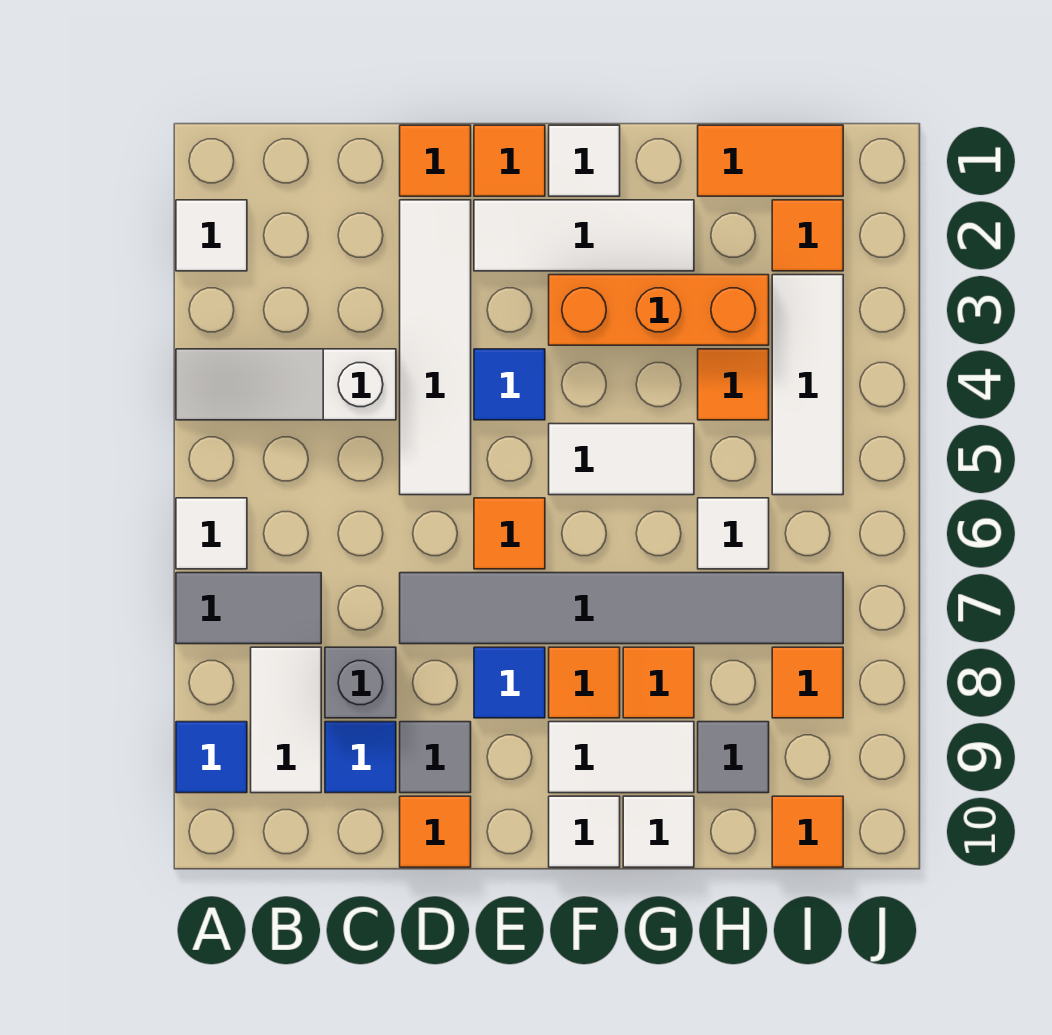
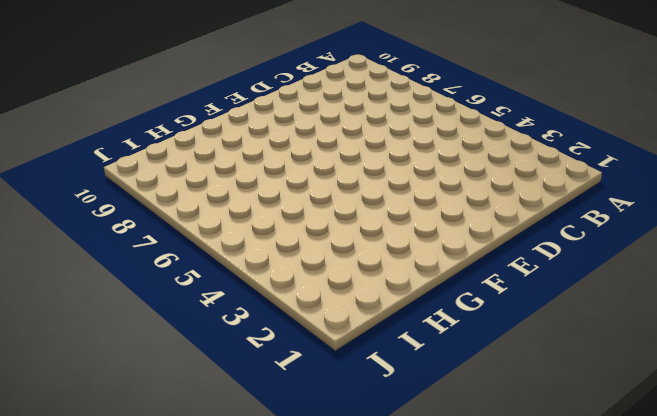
none -> white tile A2 level 1
none -> white slope A4:C4 level 1 top C
none -> white tile A6 level 1
none -> grey tile A7:B7 level 1

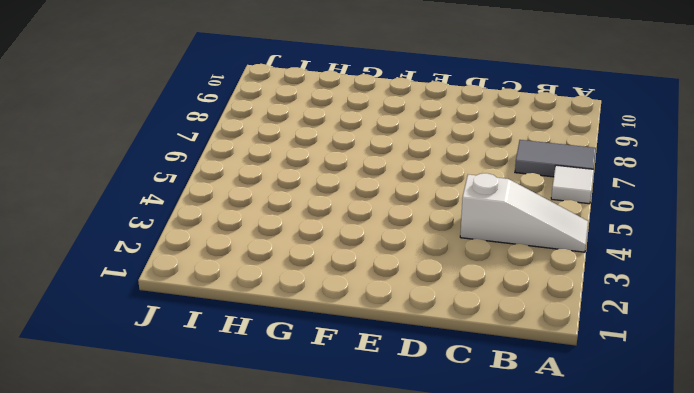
none -> white tile A2 level 1
none -> blue tile A9 level 1
none -> white tile B8:B9 level 1
none -> grey brick C8 level 1

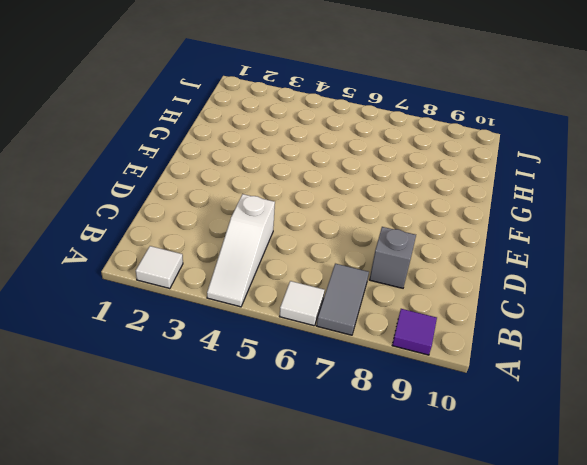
purple tile A9 level 1 -> blue tile A9 level 1
none -> white tile B8:B9 level 1
none -> blue tile C9 level 1
none -> orange tile D1 level 1
none -> white tile D2:D5 level 1

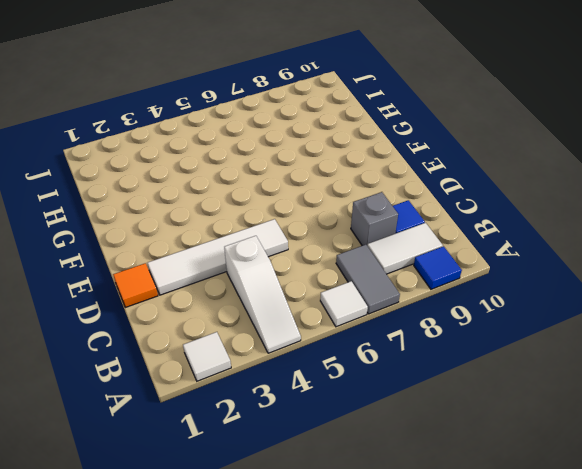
none -> grey tile D7:I7 level 1
none -> grey tile D9 level 1
none -> orange tile D10 level 1
none -> orange tile E1 level 1

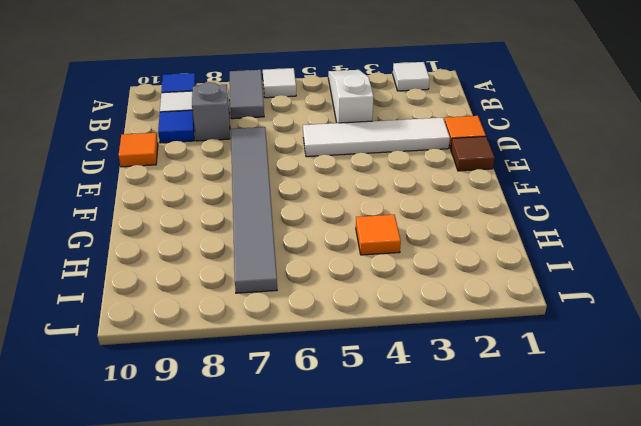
brown tile E1 level 1 -> orange tile E1 level 1
none -> grey tile D9 level 1
none -> white tile E2:G2 level 1
none -> blue tile E4 level 1
none -> orange tile E6 level 1

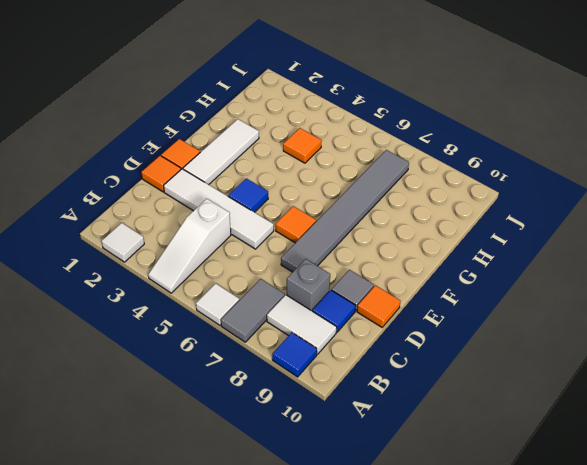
none -> blue tile E8 level 1
none -> white tile F1 level 1
none -> orange brick F3:H3 level 1
none -> white tile F5:G5 level 1

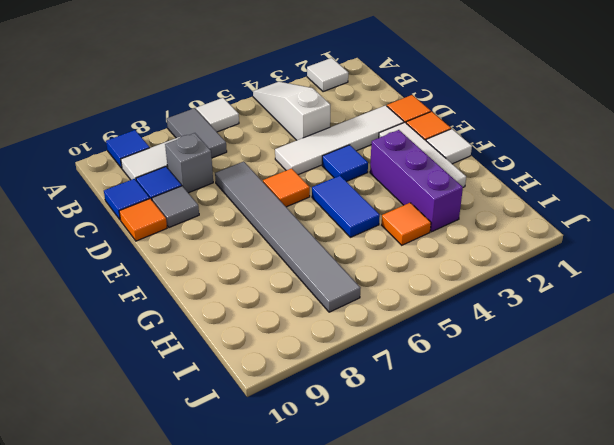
blue tile C10 level 1 -> blue tile E8 level 1
purple brick F3:H3 level 1 -> orange brick F3:H3 level 1
blue tile F5:G5 level 1 -> white tile F5:G5 level 1
none -> orange tile F8 level 1
none -> white tile F9:G9 level 1
none -> white tile F10 level 1
none -> orange tile G8 level 1

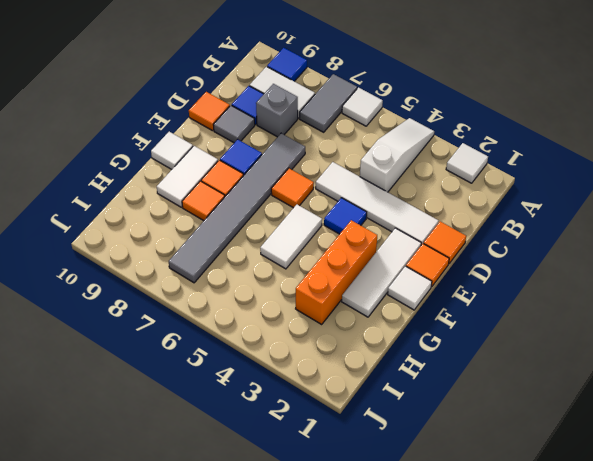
none -> white tile G10 level 1
none -> orange tile H1:I1 level 1
none -> orange tile H4 level 1
none -> white tile H6 level 1

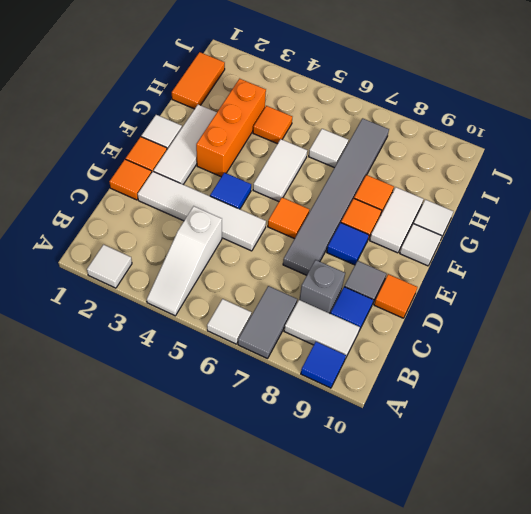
none -> grey tile H9 level 1
none -> orange tile I2 level 1
none -> white tile I3:I5 level 1
none -> orange tile I8 level 1

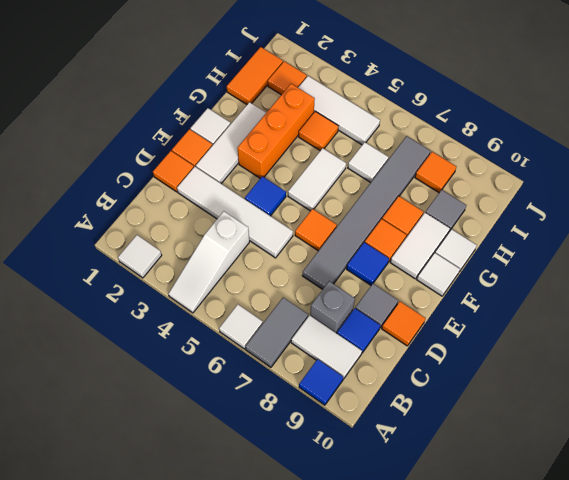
none -> orange tile I10 level 1

